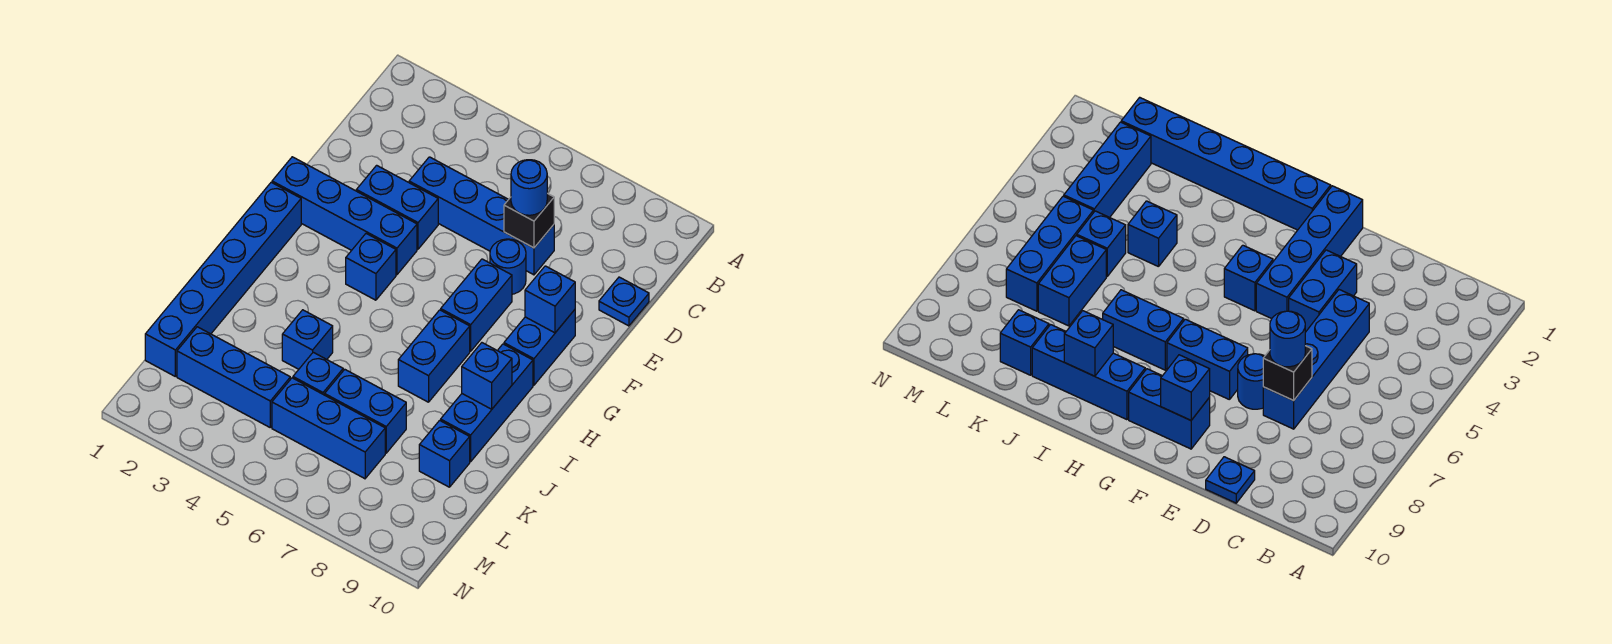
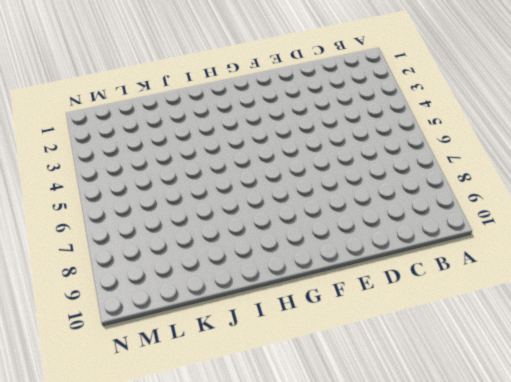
none -> blue brick D4:D7 level 1
none -> blue plate D10 level 1
none -> blue brick E3:E4 level 1

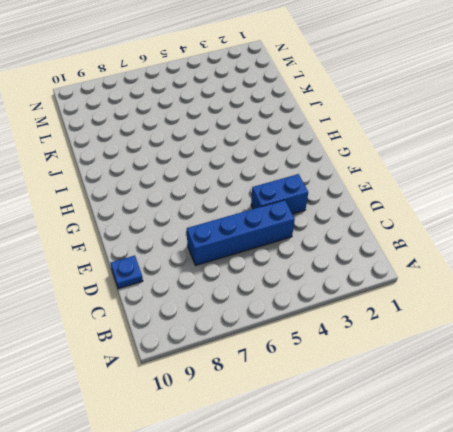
none -> blue round brick E7 level 1
none -> blue brick F1:F4 level 1
none -> blue brick F7:G7 level 1

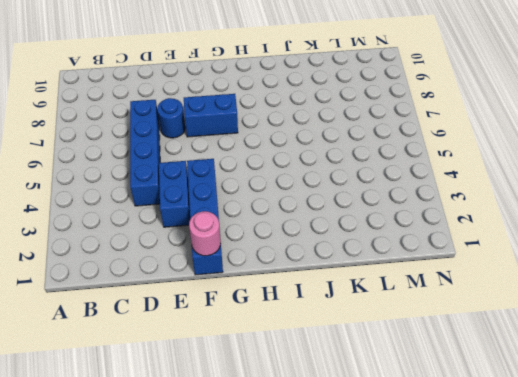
pink round brick F1 level 2 -> none
none -> blue plate D10 level 1
none -> blue brick F9:G9 level 1
none -> blue brick G1:L1 level 1

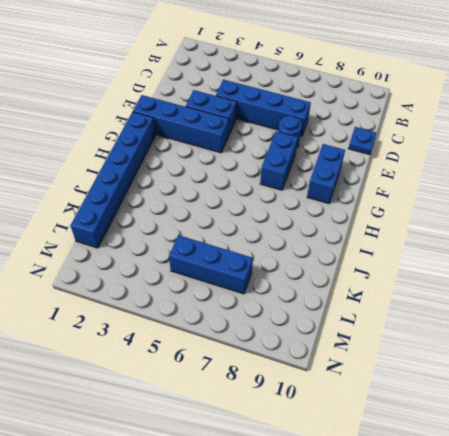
none -> blue brick G4 level 1
none -> blue brick H7:I7 level 1
none -> blue brick H9:J9 level 1

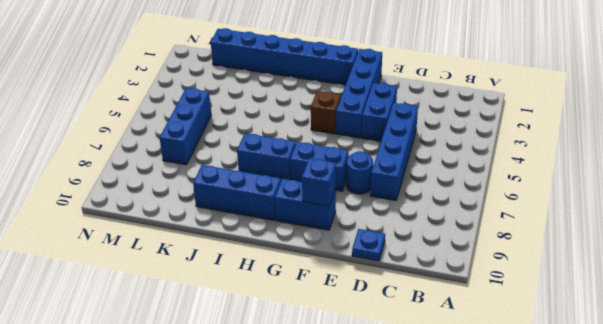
brown brick G4 level 1 -> blue brick G4 level 1
none -> blue brick J4 level 1
none -> blue brick K5 level 1
none -> blue brick K6:K7 level 1

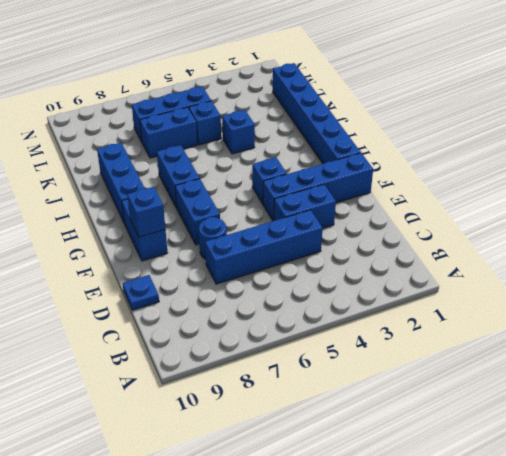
none -> blue brick K9 level 1
none -> blue brick L2:L4 level 1
none -> black brick D7 level 2

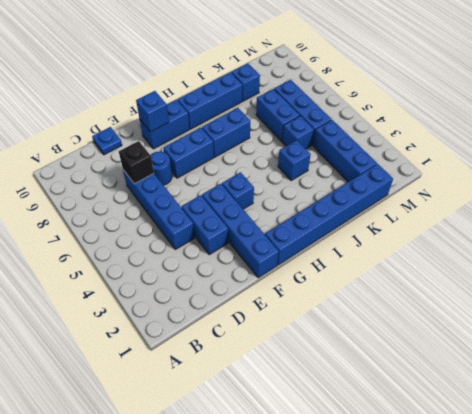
none -> blue brick I9 level 2
none -> blue round brick D7 level 3

